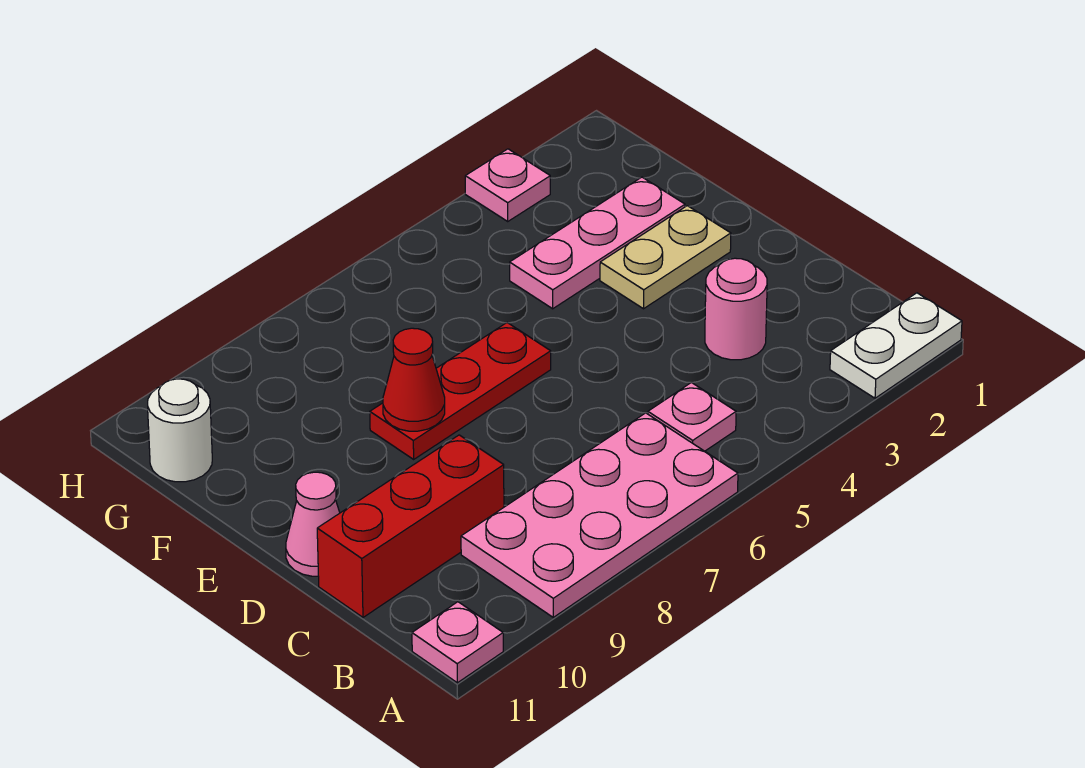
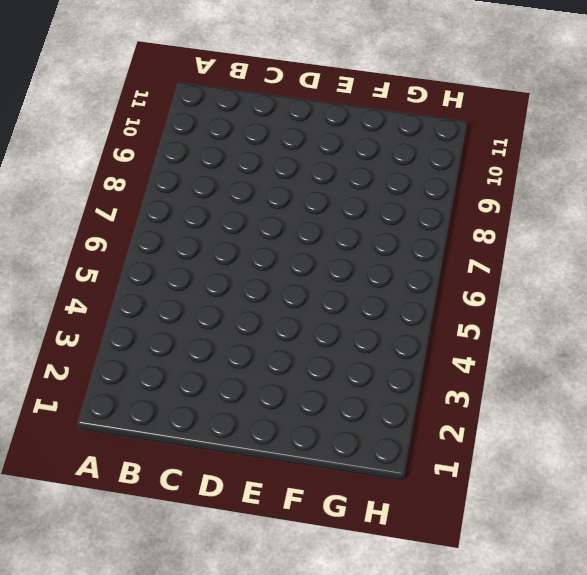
none -> white plate A1:A2 level 1
none -> pink plate A6:B9 level 1
none -> pink plate A11 level 1

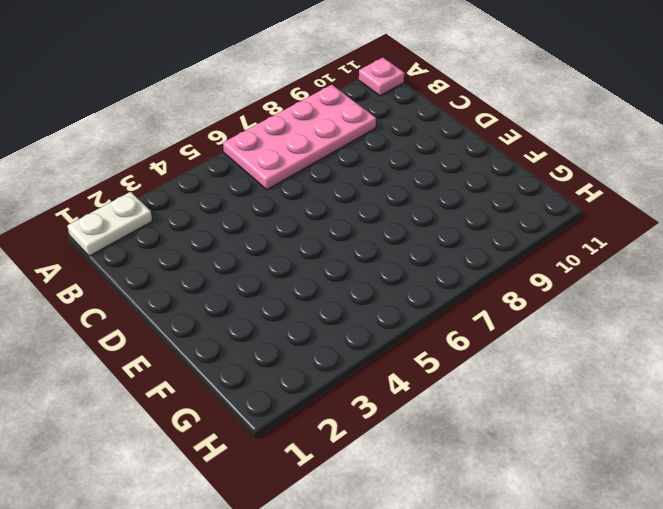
none -> pink plate B5 level 1
none -> pink round brick C3 level 1
none -> red brick C9:C11 level 1

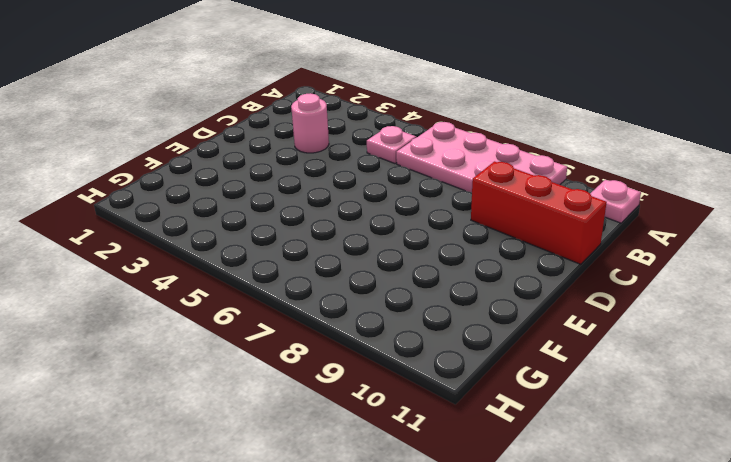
none -> white plate A1:A2 level 1
none -> pink cone D11 level 1
none -> tan plate E2:E3 level 1

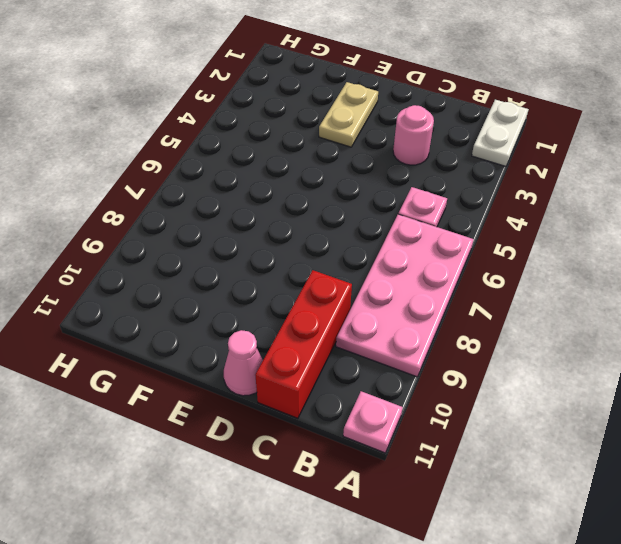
none -> red plate E6:E8 level 1
none -> pink plate F2:F4 level 1
none -> white round brick G11 level 1

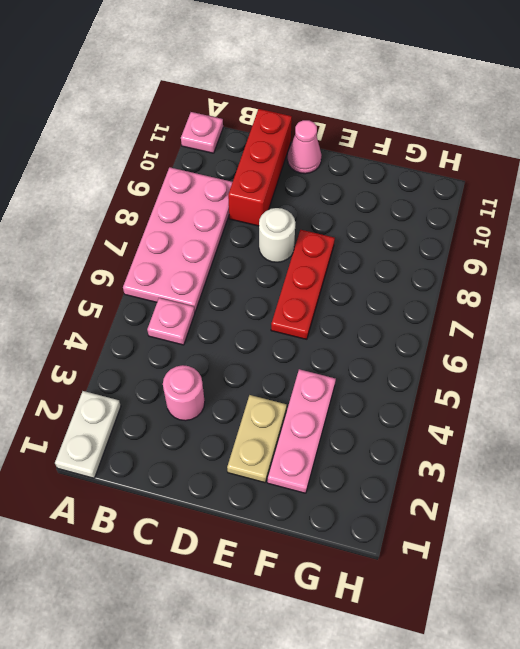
white round brick D8 level 1 -> white round brick G11 level 1
none -> pink plate H3 level 1
none -> red cone E8 level 2

